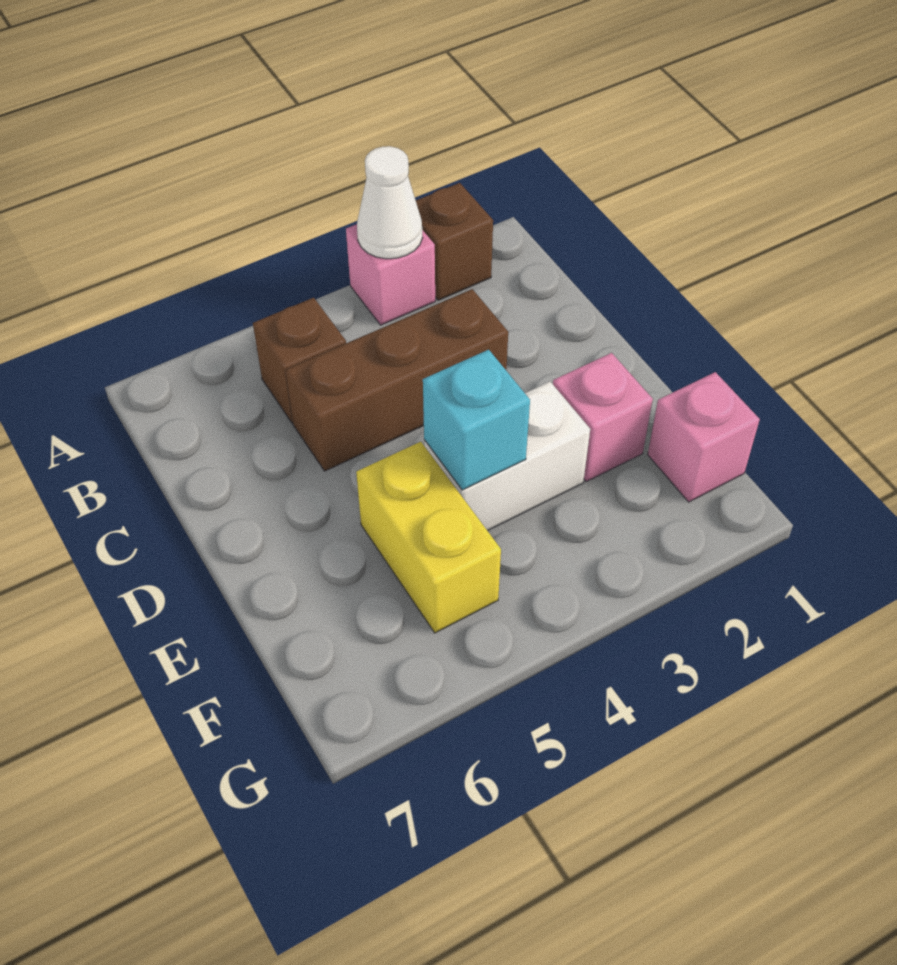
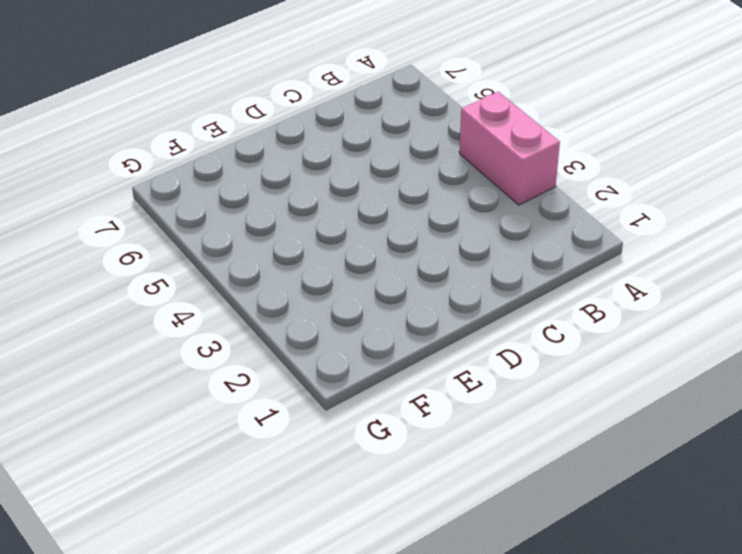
pink brick A3:A4 level 1 -> pink brick A3 level 1
none -> brown brick A2 level 1
none -> brown brick B5 level 1

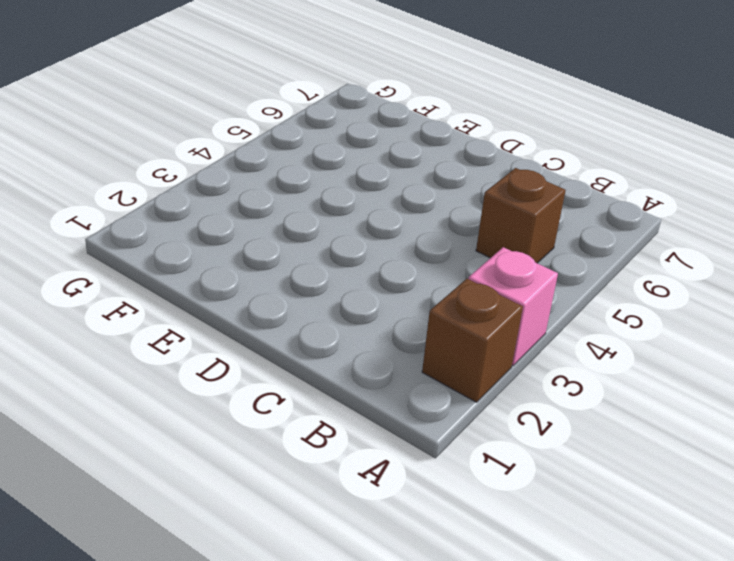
none -> brown brick C3:C5 level 1
none -> pink brick E2 level 1

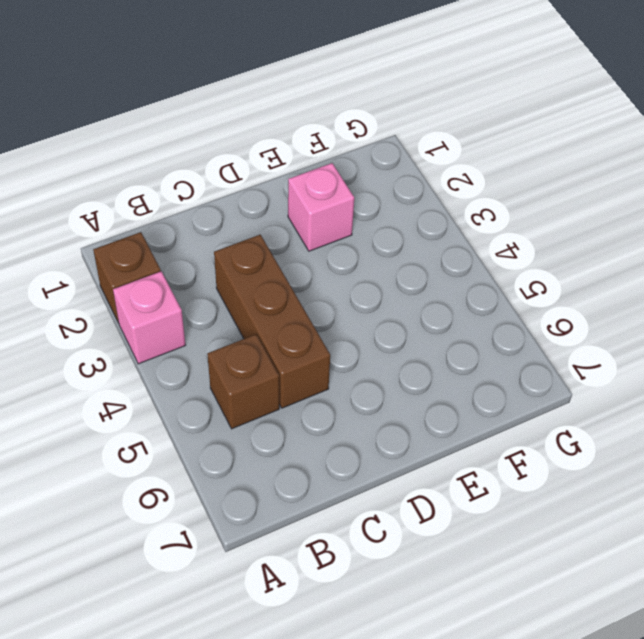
none -> white brick E3:E4 level 1
none -> yellow brick E5:F5 level 1

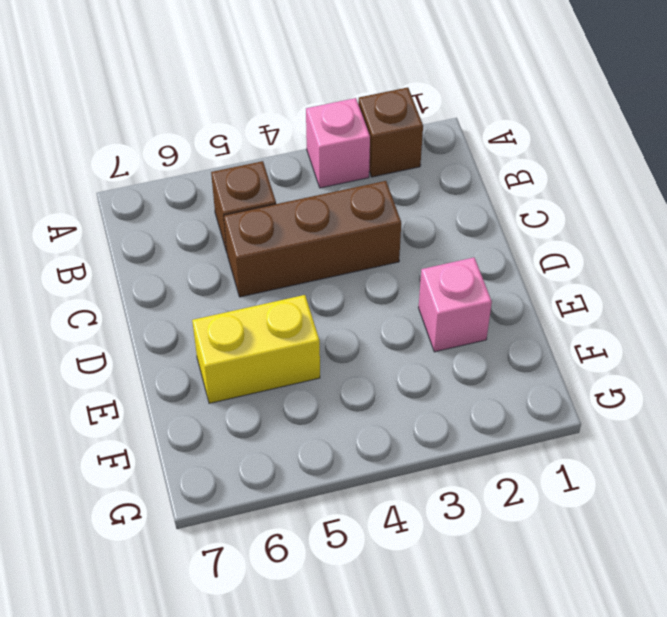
yellow brick E5:E6 level 1 -> yellow brick E5:F5 level 1
none -> white brick E3:E4 level 1
none -> pink brick F1 level 1

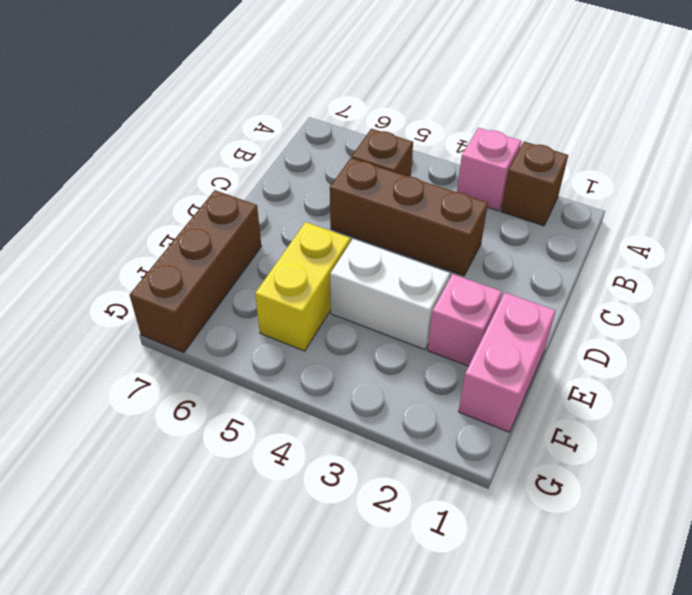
pink brick E1:F1 level 1 -> pink brick F1 level 1
brown brick E7:G7 level 1 -> none
none -> white cone A3 level 2
none -> cyan brick E4 level 2

